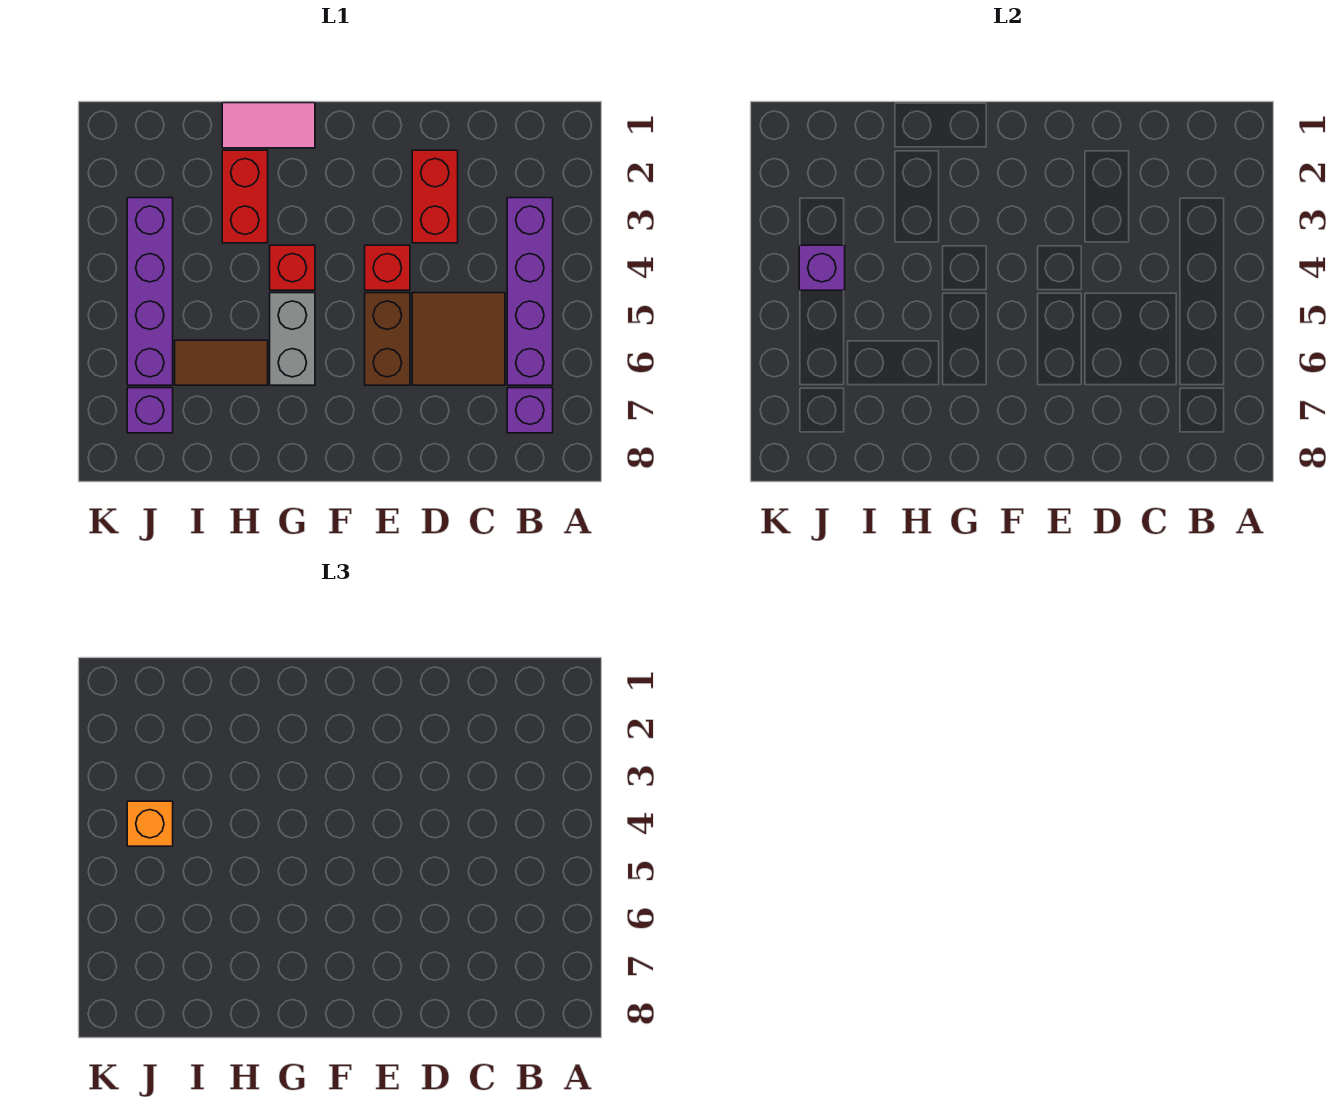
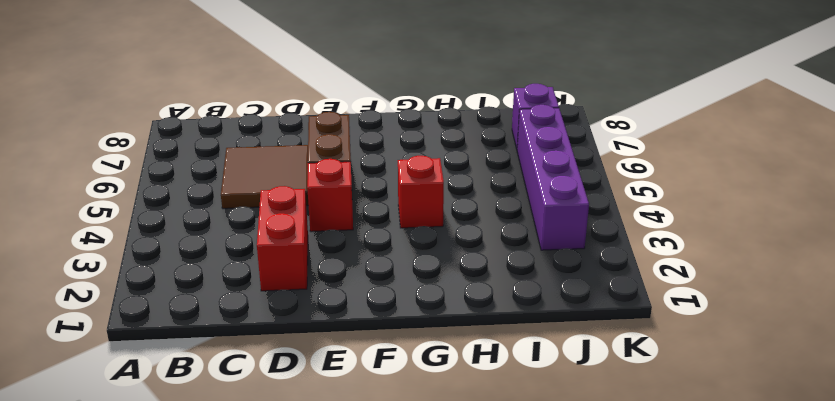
none -> purple brick B3:B6 level 1
none -> purple brick B7 level 1
none -> pink tile G1:H1 level 1

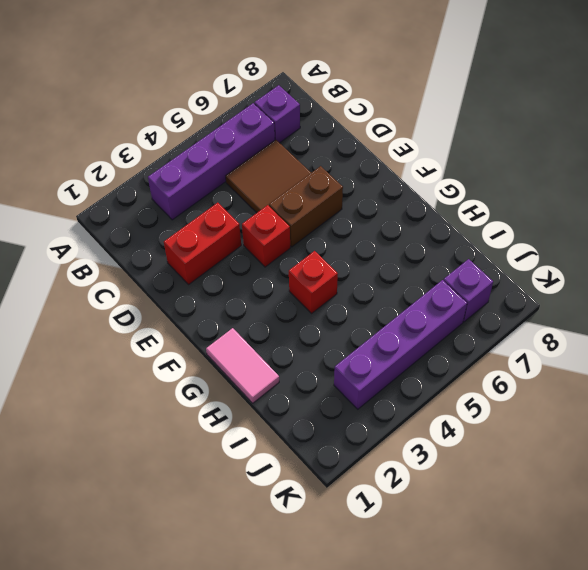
none -> grey brick G5:G6 level 1
none -> red brick H2:H3 level 1
none -> brown tile H6:I6 level 1

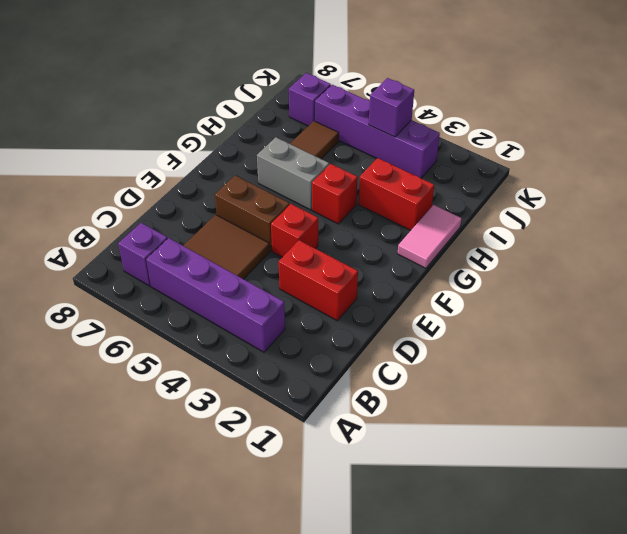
none -> orange brick J4 level 3

